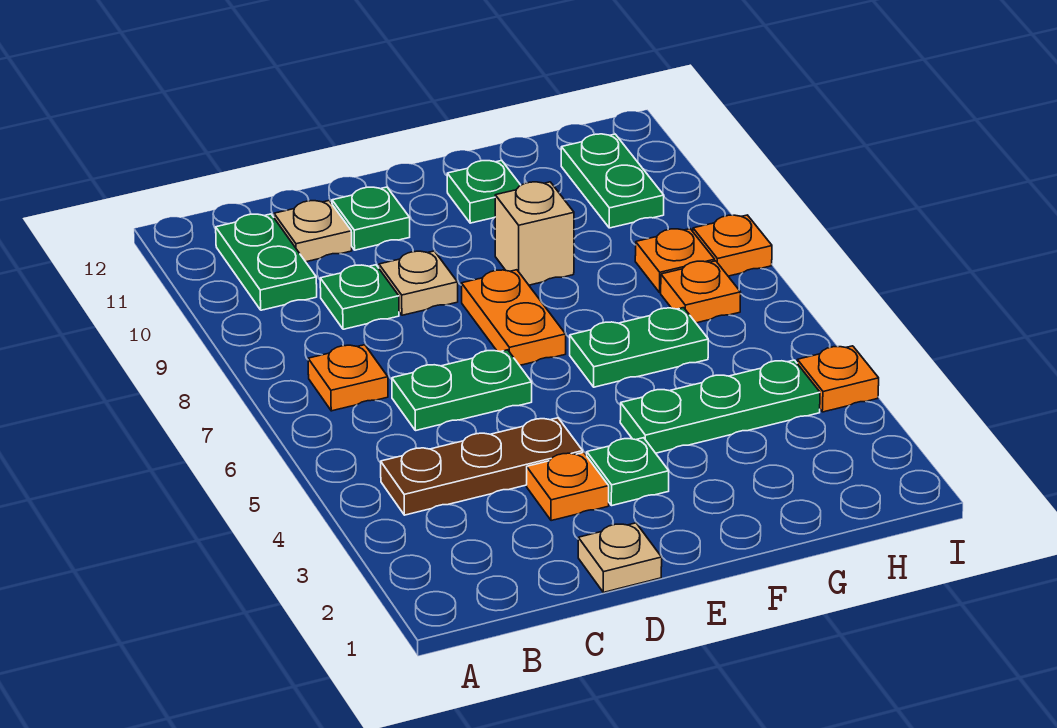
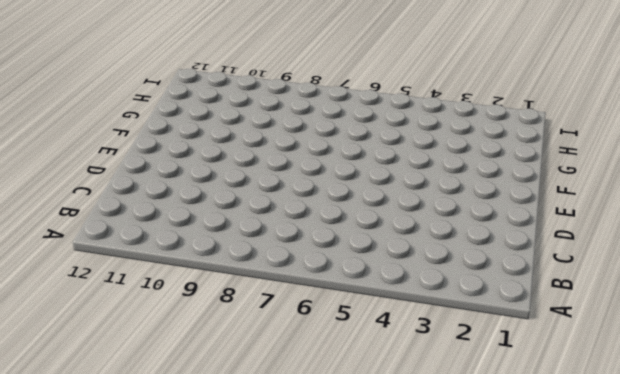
none -> brown plate B4:D4 level 1
none -> orange plate B7 level 1
none -> green plate B10:B11 level 1

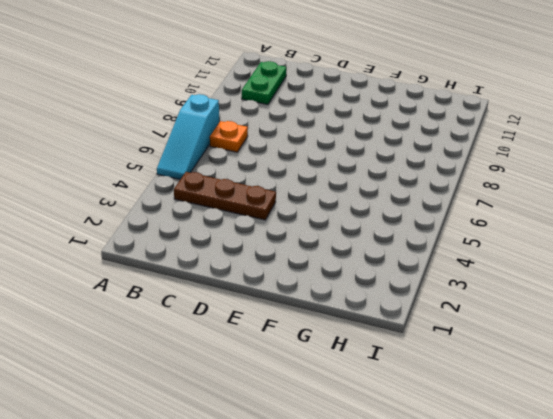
cyan slope A5:A7 level 1 top 7 -> none
none -> green plate C6:D6 level 1
none -> green plate C9 level 1
none -> tan plate C11 level 1

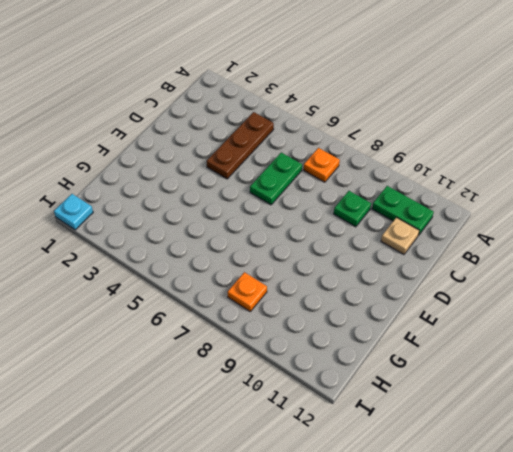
cyan plate I1 level 1 -> none
none -> tan plate D1 level 1
none -> orange plate D3 level 1
none -> tan plate D9 level 1

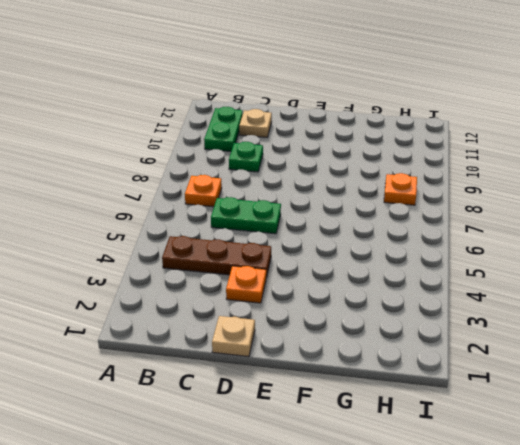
none -> tan plate D9 level 1
none -> green plate D11 level 1
none -> green plate E3 level 1

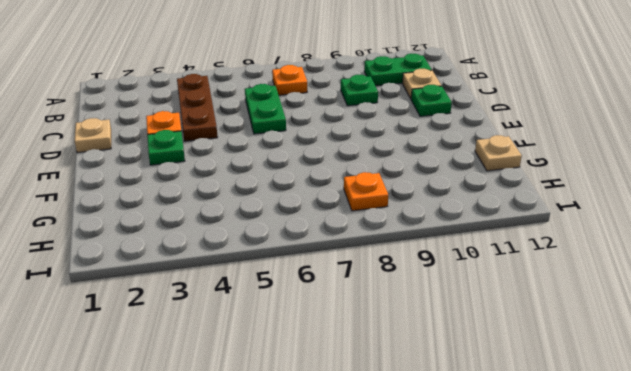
tan plate G12 level 1 -> tan plate D9 level 1
none -> orange plate E7:E8 level 1
none -> green plate F4:H4 level 1
none -> green plate F6:G6 level 1

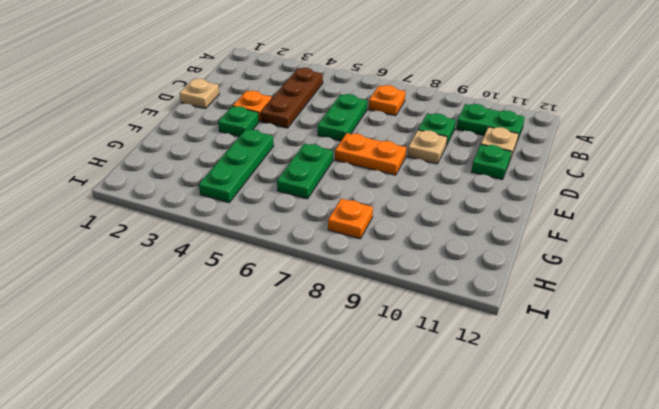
none -> tan brick F9 level 1
none -> green plate F11 level 1
none -> orange plate H7 level 1

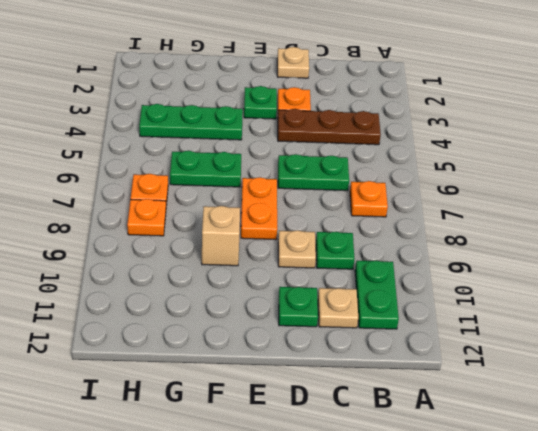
none -> green plate F11 level 1
none -> green plate H10:H11 level 1
none -> orange plate I4 level 1

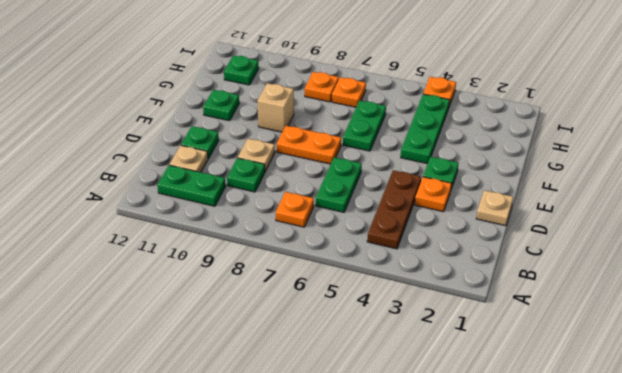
green plate H11 level 1 -> green plate H10:H11 level 1
none -> orange plate I8 level 1

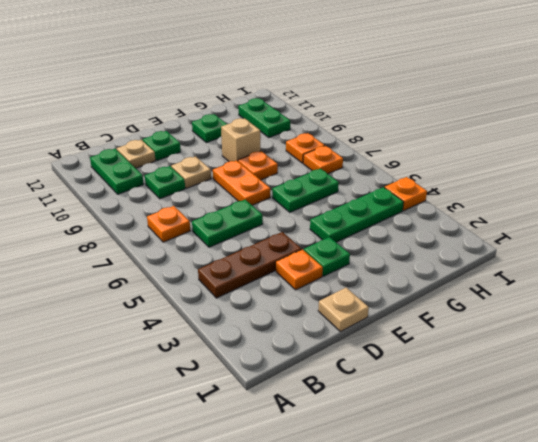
orange plate F8 level 1 -> orange plate I8 level 1

